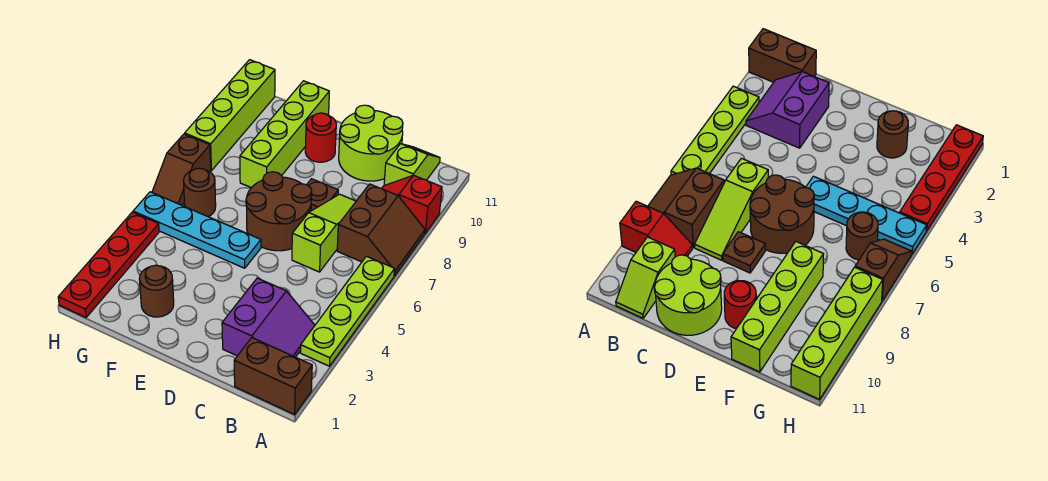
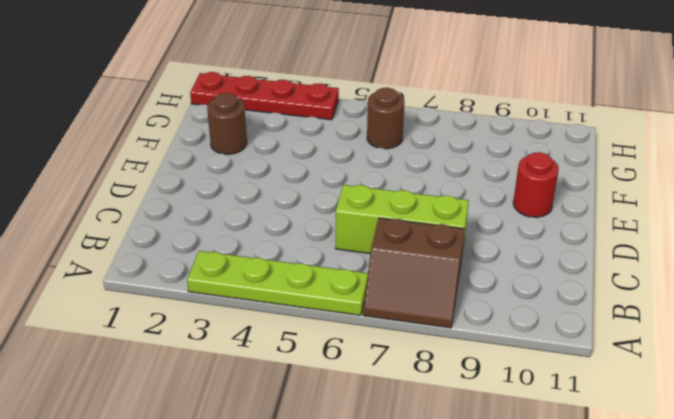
lime brick C6:C8 level 1 -> lime slope C6:C8 level 1 top 6
none -> brown brick A1:B1 level 1
none -> red slope A9:B9 level 1 top A
none -> purple slope B2:C3 level 1 top C

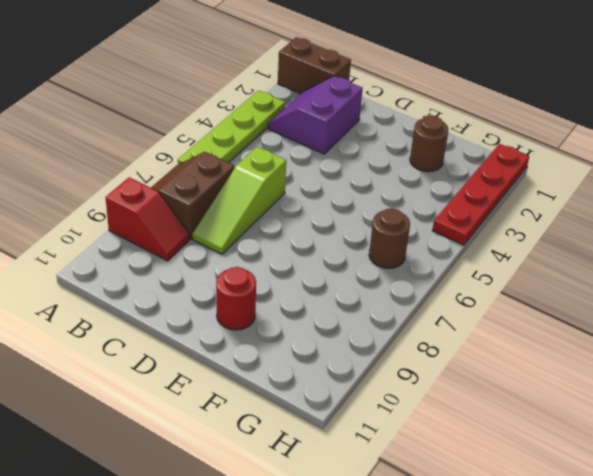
none -> lime slope B10:B11 level 1 top 10
none -> lime round brick C10:D11 level 1
none -> brown round brick D6:E7 level 1

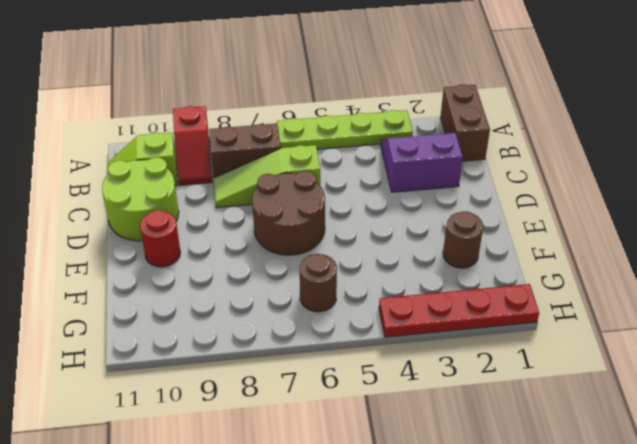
none -> brown plate D8 level 1
none -> cyan plate E5:H5 level 1
none -> lime brick F8:F11 level 1

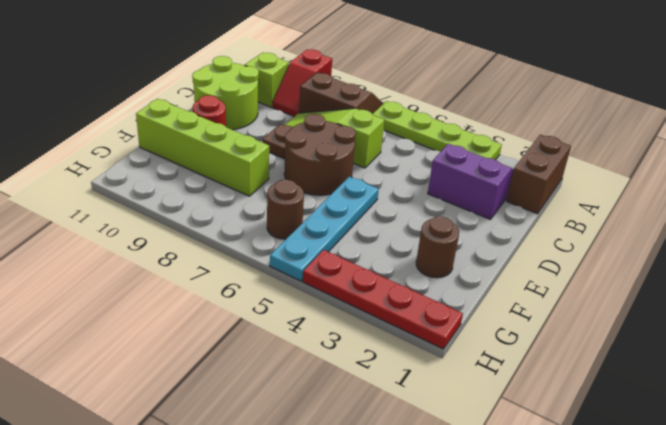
none -> brown slope H6:H7 level 1 top 7
none -> lime brick H8:H11 level 1

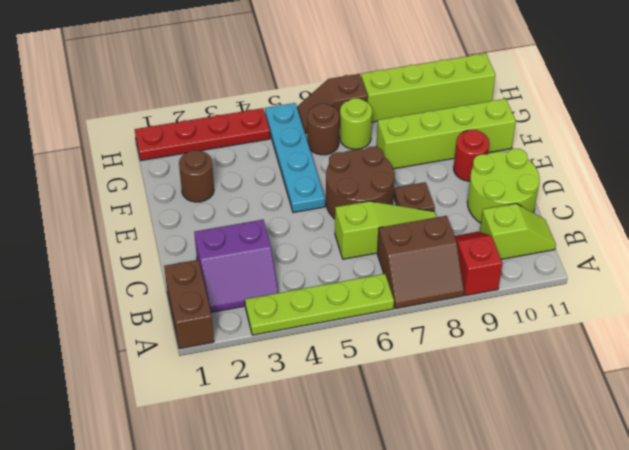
lime round brick G7 level 1 -> none

